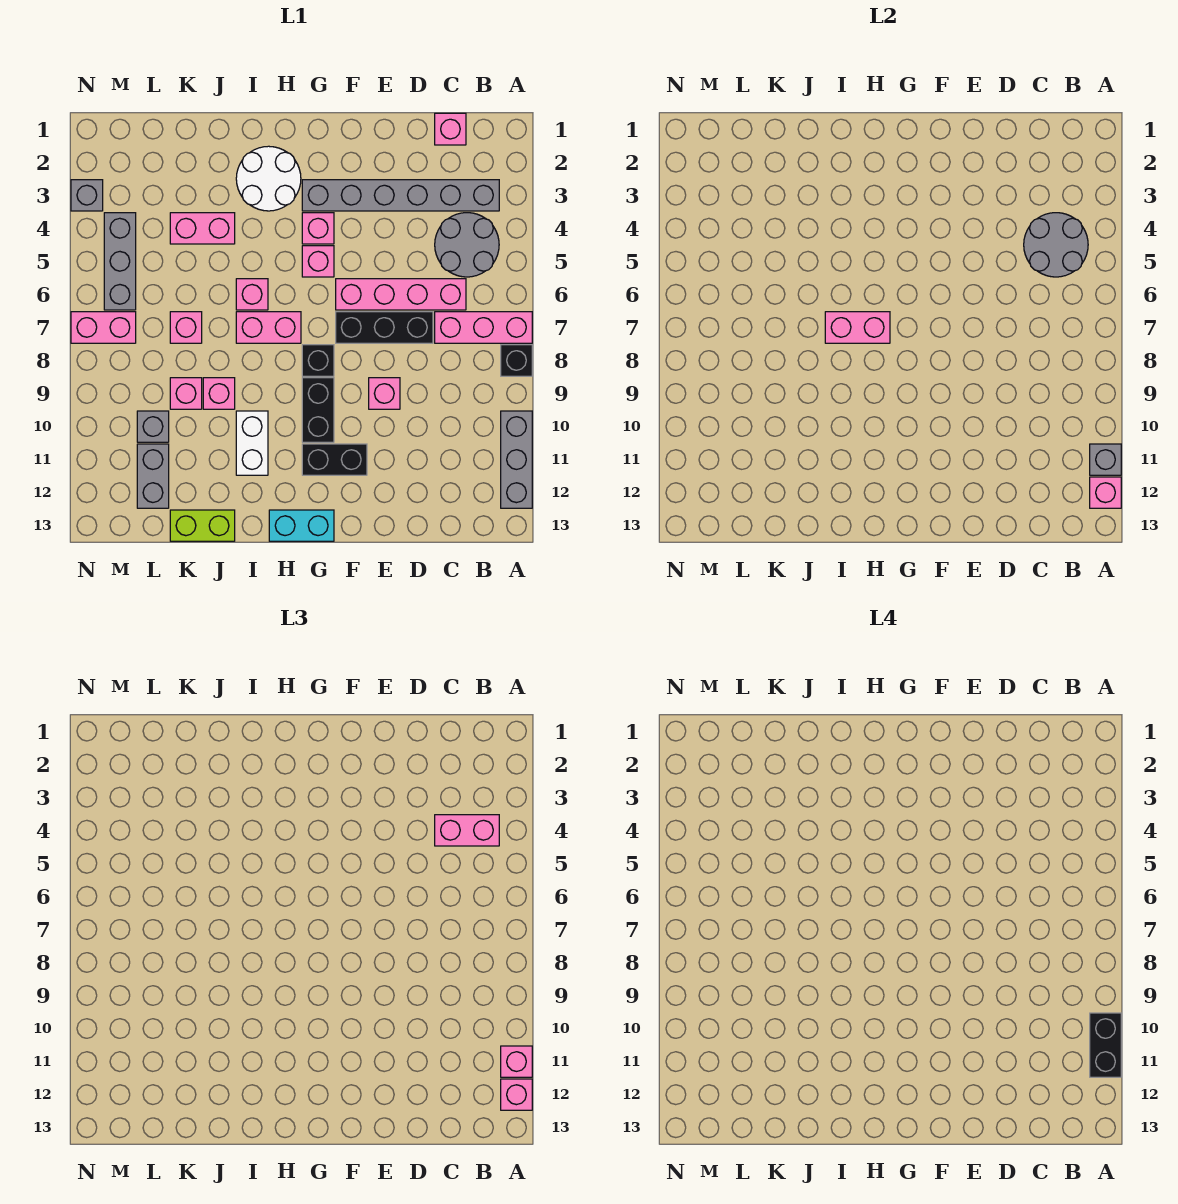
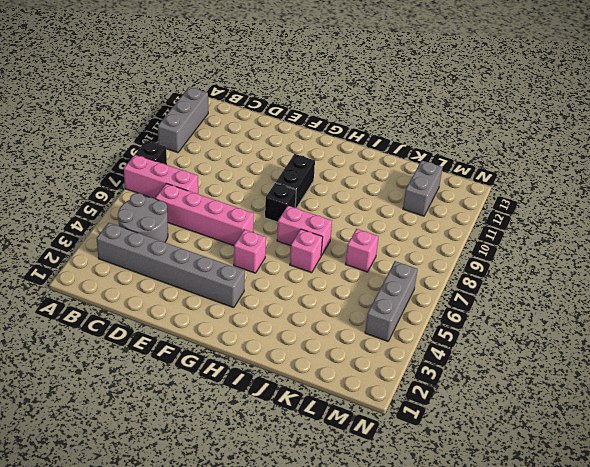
none -> pink brick C1 level 1
none -> black brick D7:F7 level 1
none -> pink brick E9 level 1
none -> black brick F11:G11 level 1

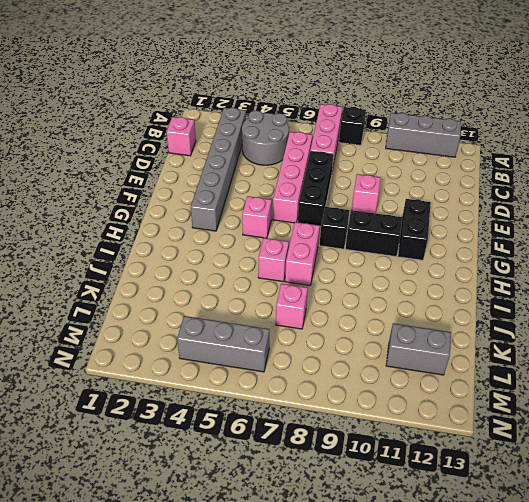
none -> pink brick G4 level 1
none -> cyan brick G13:H13 level 1
none -> white round brick H2:I3 level 1
none -> white brick I10:I11 level 1

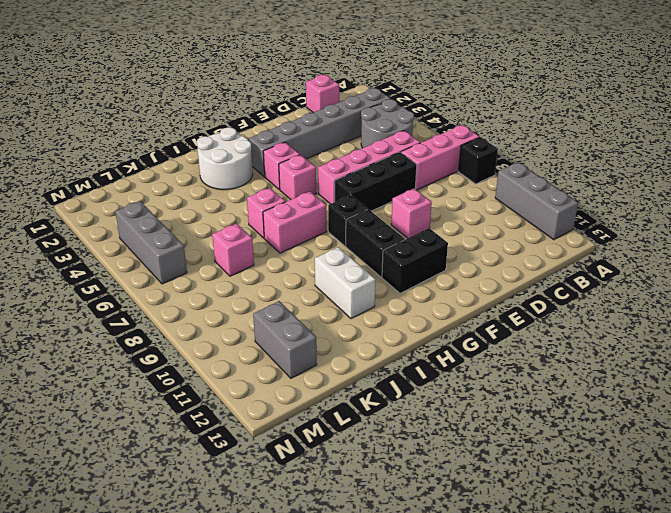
none -> cyan brick G13:H13 level 1
none -> pink brick J4:K4 level 1
none -> pink brick J9 level 1
none -> lime brick J13:K13 level 1

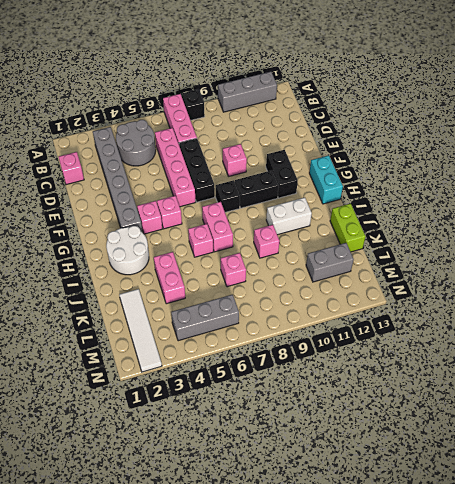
white tile K2:N2 level 1 -> none
none -> pink brick K9 level 1
none -> grey brick L10 level 1
none -> pink brick M7:N7 level 1
none -> grey brick N3 level 1

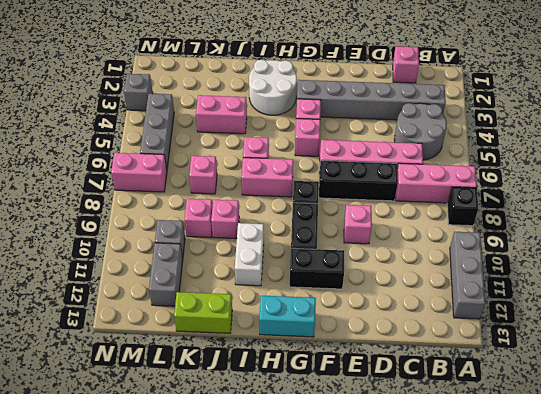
none -> grey brick A11 level 2
none -> pink brick A12 level 2
none -> grey round brick B4:C5 level 2
none -> pink brick H7:I7 level 2

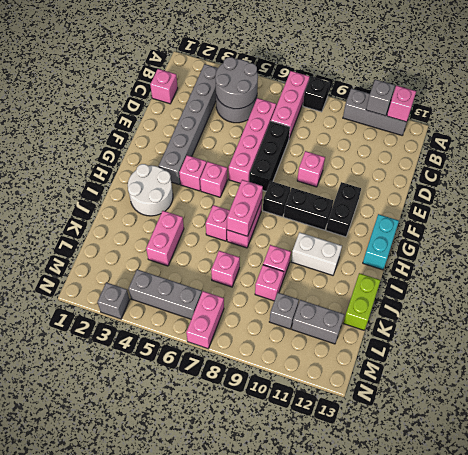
none -> pink brick A11 level 3
none -> pink brick A12 level 3
none -> pink brick B4:C4 level 3
none -> black brick A10:A11 level 4

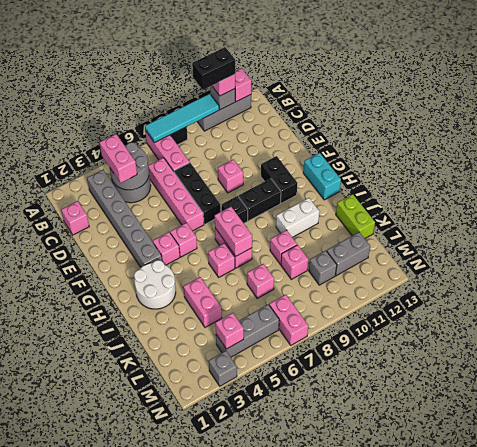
cyan tile A7:A10 level 2 -> none
pink brick M4 level 2 -> pink brick A12 level 3

